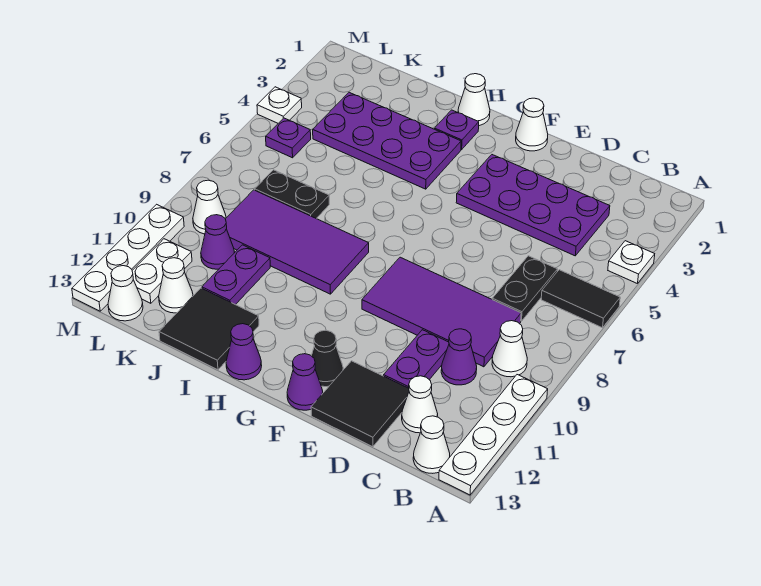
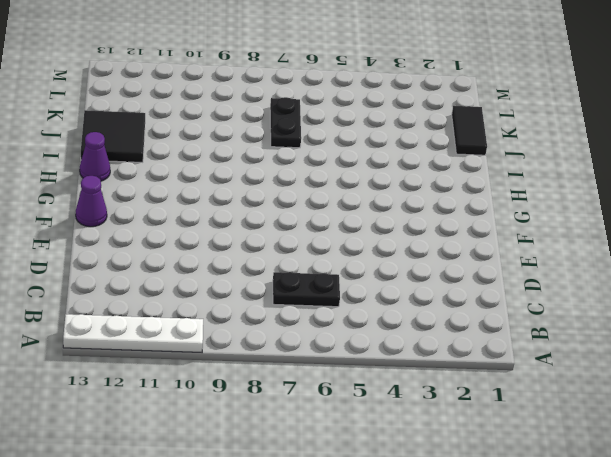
black tile J1:K1 level 1 -> black tile A6:B6 level 1
none -> white plate A4 level 1
none -> white cone B9 level 1
none -> white cone B13 level 1
none -> purple plate C3:F4 level 1

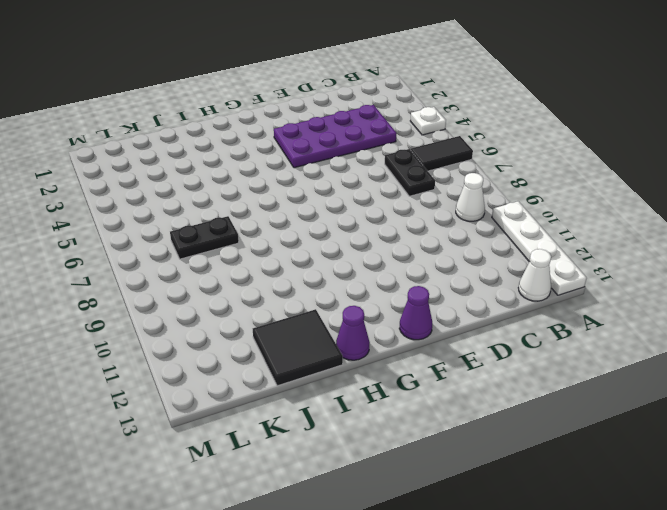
none -> purple tile C8:F9 level 1
none -> purple cone C10 level 1
none -> white cone C12 level 1
none -> purple plate D10:D11 level 1

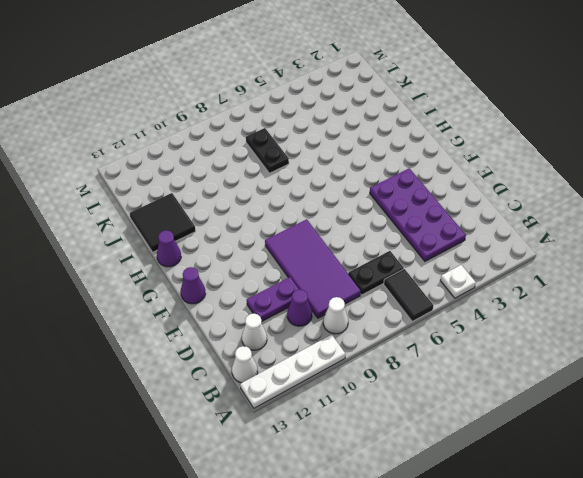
none -> black tile D12:E13 level 1
none -> white cone F1 level 1
none -> black cone F12 level 1
none -> white cone H1 level 1

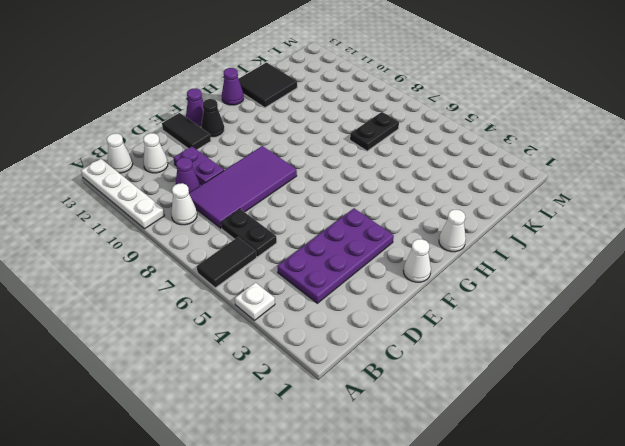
black tile E12:E13 level 1 -> black tile D12:E13 level 1
none -> purple plate H2 level 1
none -> purple plate H3:K4 level 1
none -> purple tile H8:K9 level 1
none -> purple plate J10:J11 level 1

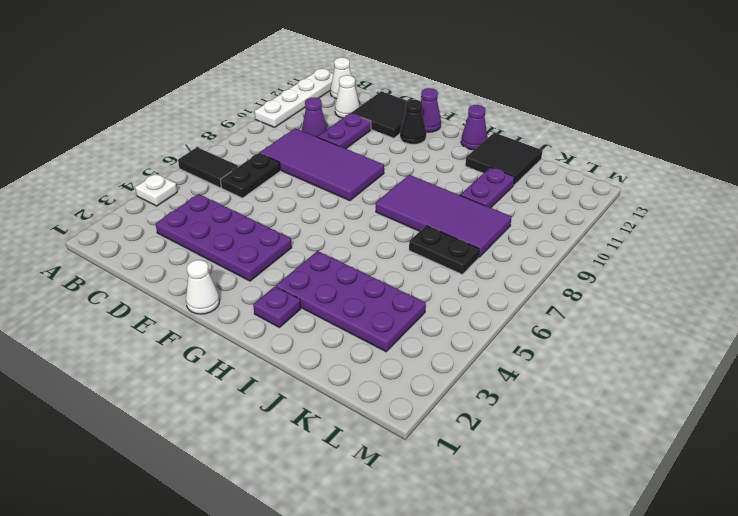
none -> white cone B9 level 1
none -> white cone H1 level 1
none -> purple cone K10 level 1
none -> white cone K12 level 1

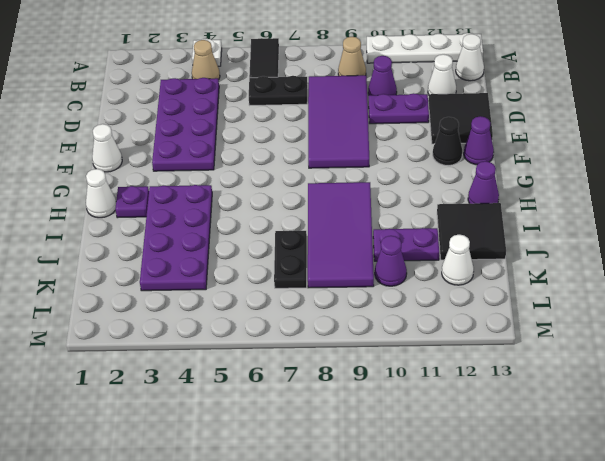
tan cone B4 level 1 -> none
tan cone B9 level 1 -> white cone B9 level 1
none -> purple plate L5 level 1
none -> white cone L9 level 1
none -> white plate L11:L12 level 1
none -> white cone L13 level 1

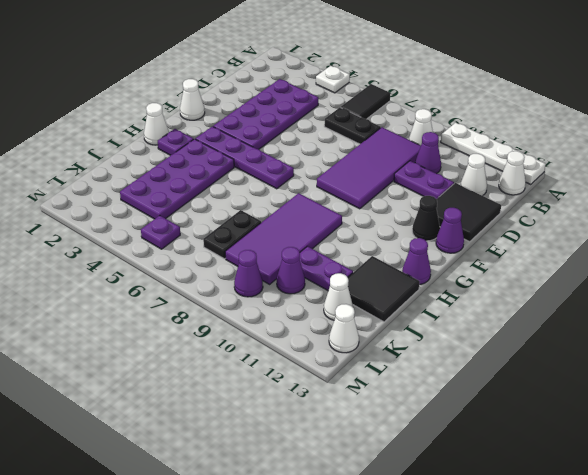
purple plate G3:G6 level 1 -> none
purple cone L9 level 1 -> white cone L9 level 1
none -> white plate L11:L12 level 1
none -> white plate M4 level 1
none -> white plate M10:M13 level 1

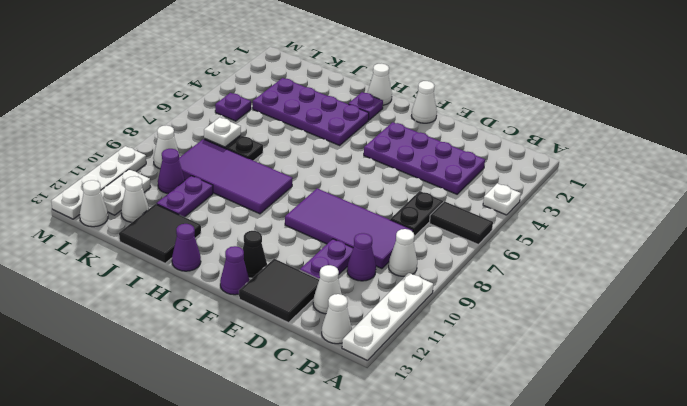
white plate K7 level 2 -> white plate M4 level 1

